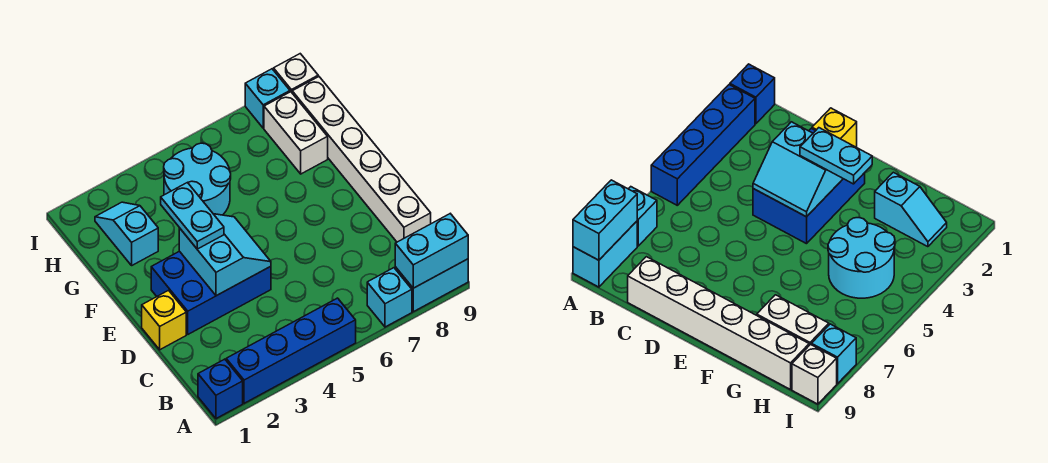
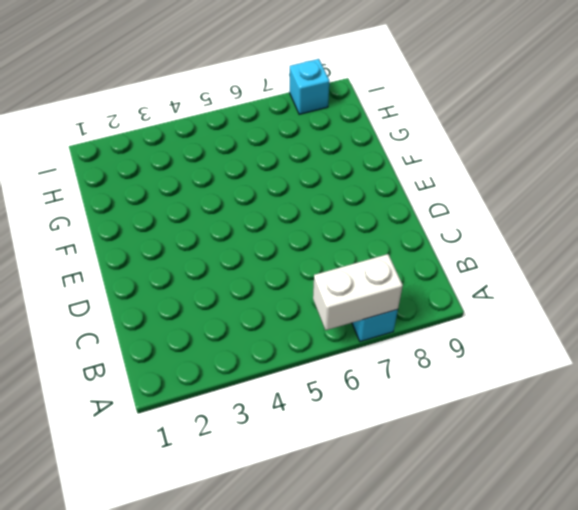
white brick A6:A7 level 2 -> white brick G8:H8 level 1
none -> blue brick A1 level 1
none -> blue brick A2:A5 level 1
none -> cyan brick A8:A9 level 1

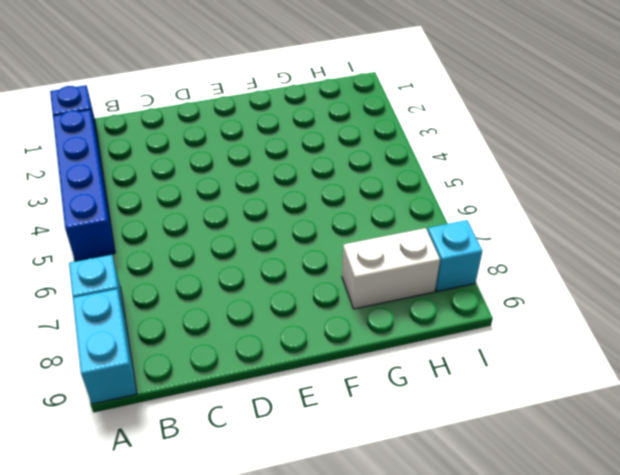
none -> white brick C9:H9 level 1
none -> yellow brick D1 level 1
none -> blue brick D2:E4 level 1

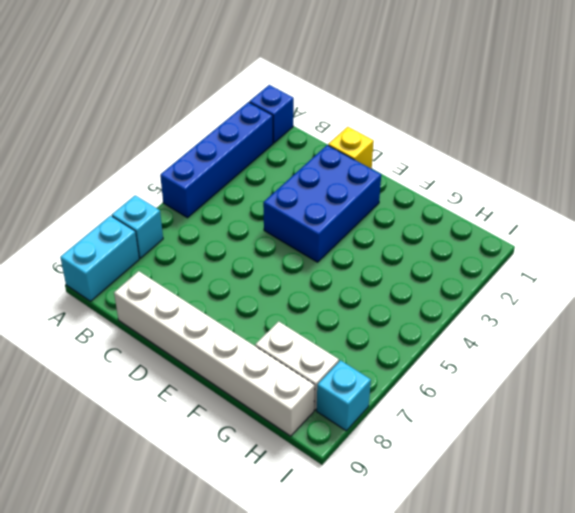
none -> cyan slope G2:H2 level 1 top G
none -> cyan round brick G4:H5 level 1
none -> white brick I9 level 1

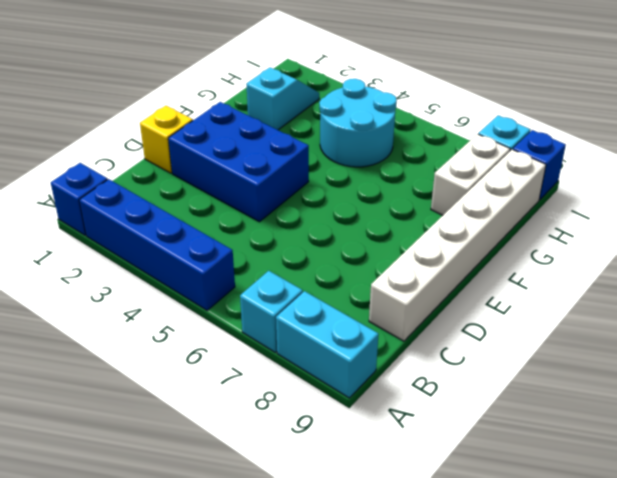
blue brick I9 level 1 -> white brick I9 level 1
none -> cyan brick A8:A9 level 2
none -> cyan slope D3:E4 level 2 top 3
none -> cyan plate E3:F3 level 3

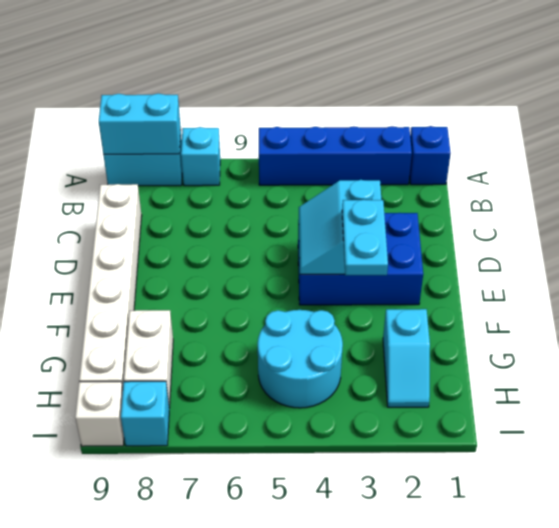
none -> yellow brick D1 level 1

